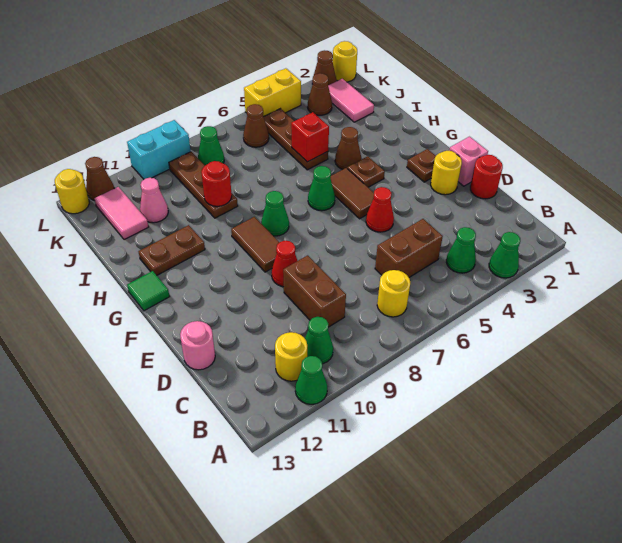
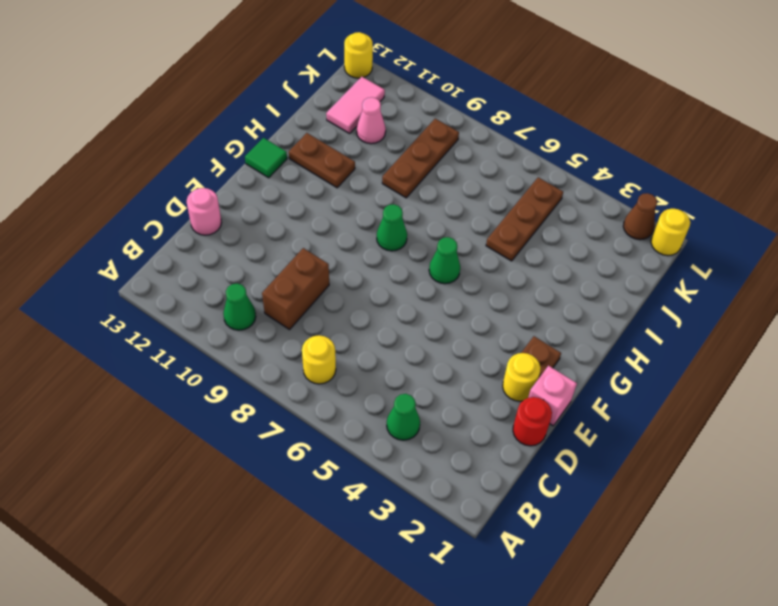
none -> green cone A3 level 1
none -> green cone A11 level 1
none -> yellow round brick B11 level 1
none -> brown brick C5:C6 level 1

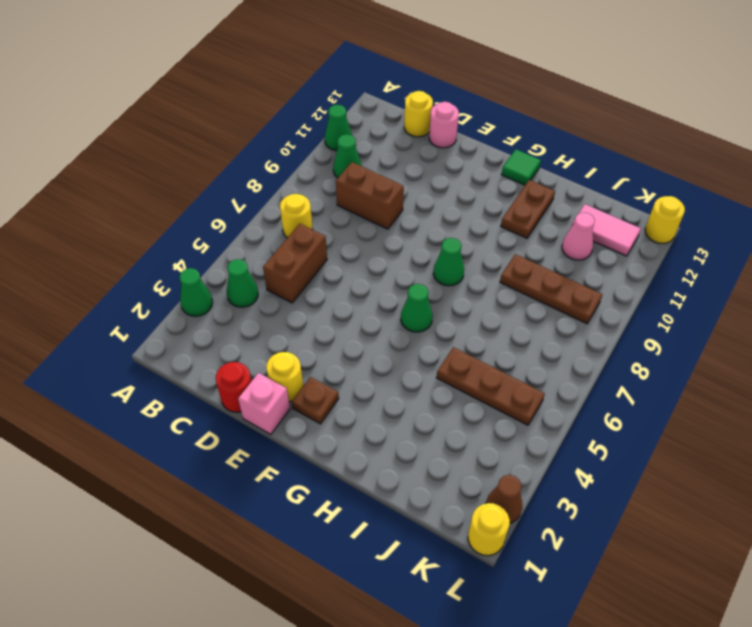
yellow round brick C13 level 1 -> yellow round brick B11 level 1
none -> red cone E5 level 1
none -> red cone E9 level 1
none -> brown tile F5:G5 level 1
none -> brown tile F9:G9 level 1

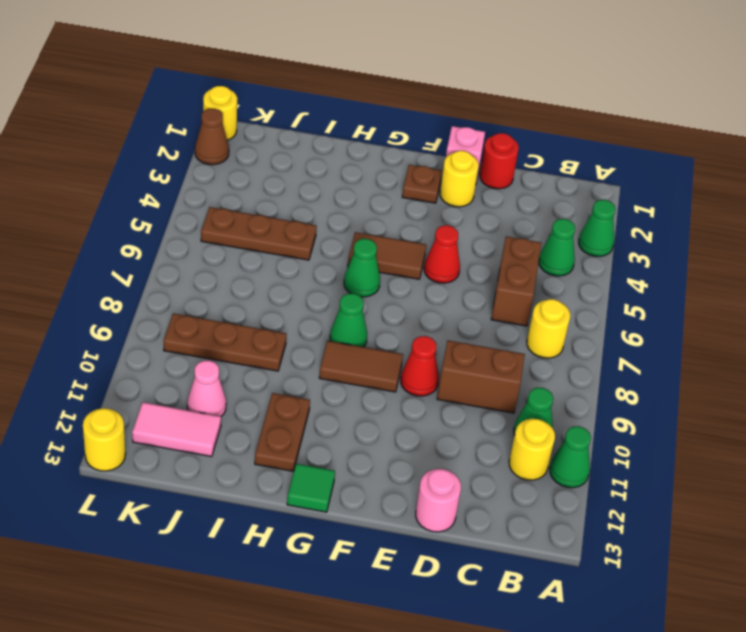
none -> brown plate G4 level 1
none -> brown cone H4 level 1
none -> pink tile J2:K2 level 1
none -> brown cone K3 level 1

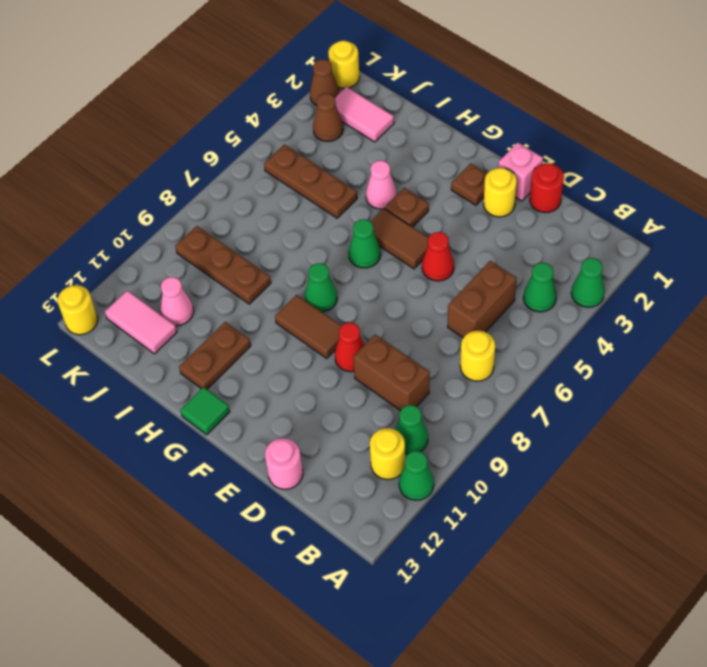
pink cone H4 level 1 -> brown cone H4 level 1
none -> brown cone K6 level 1
none -> green cone K8 level 1
none -> yellow brick L4:L5 level 1
none -> cyan brick L9:L10 level 1

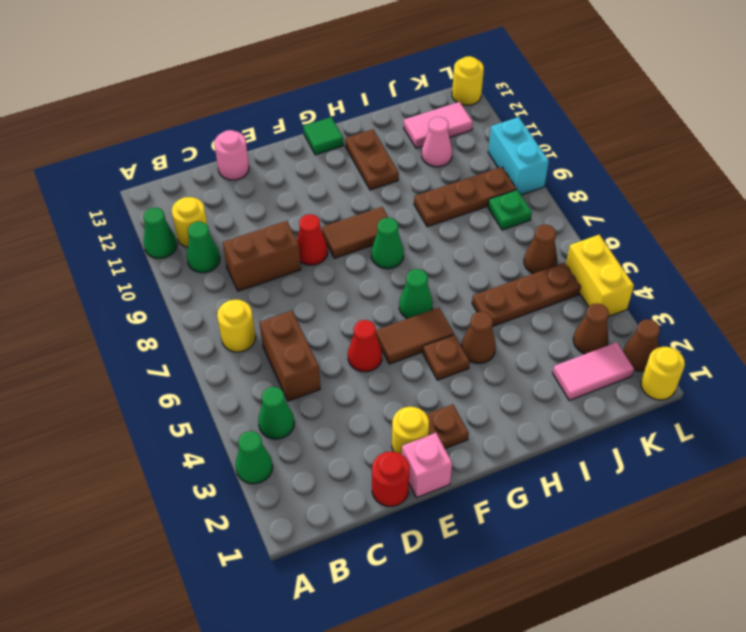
green plate K8 level 1 -> green cone K8 level 1
none -> brown cone L12 level 1
none -> red brick I5 level 2
none -> red round brick I9 level 2

